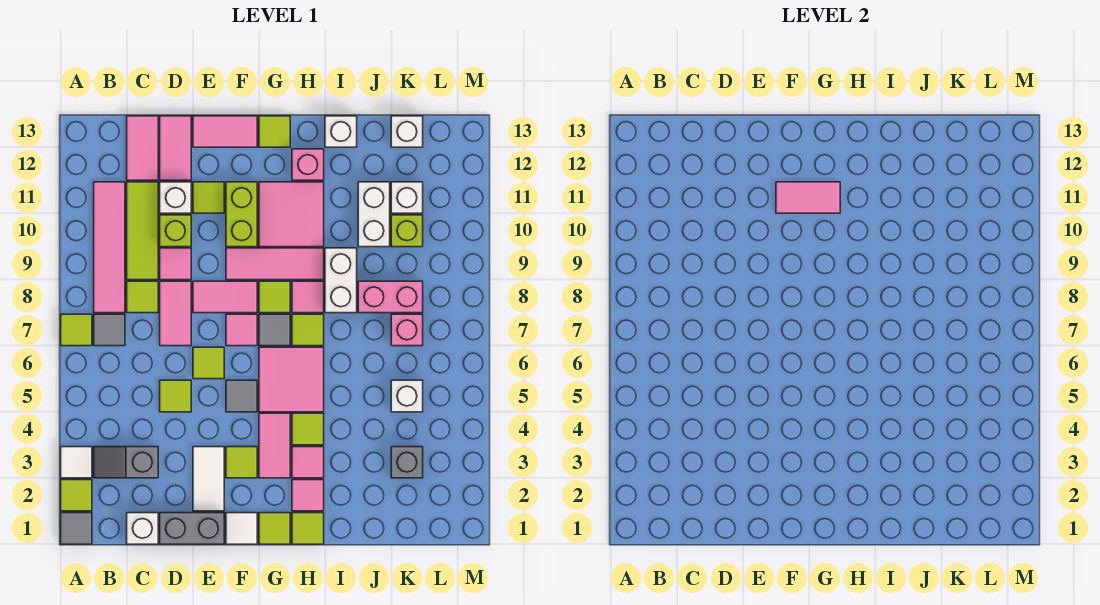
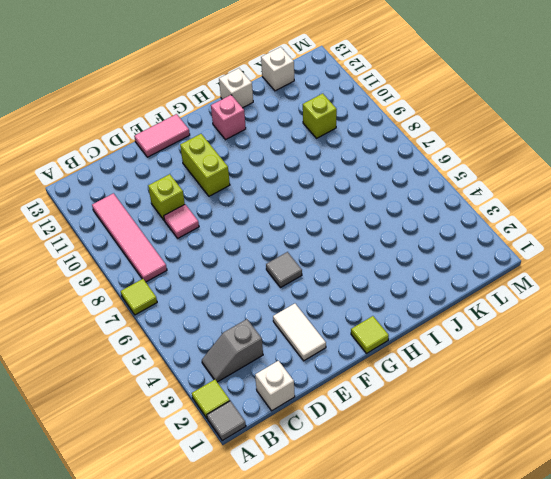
none -> white tile A3 level 1
none -> grey tile B7 level 1
none -> lime tile C8 level 1
none -> lime tile C9:C11 level 1

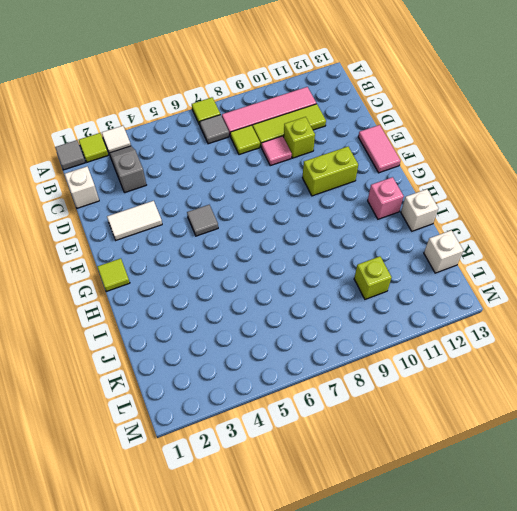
none -> pink tile C12:C13 level 1
none -> grey brick D1:E1 level 1
none -> lime tile D5 level 1
none -> pink tile D7:D8 level 1

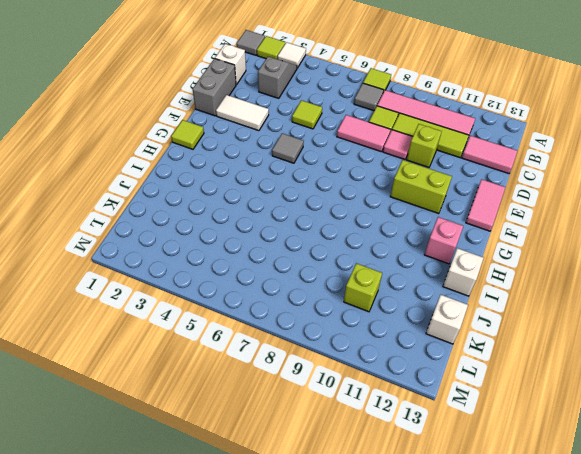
none -> white brick D11 level 1
none -> pink tile D12:D13 level 1
none -> lime tile E6 level 1
none -> pink tile E8:F8 level 1

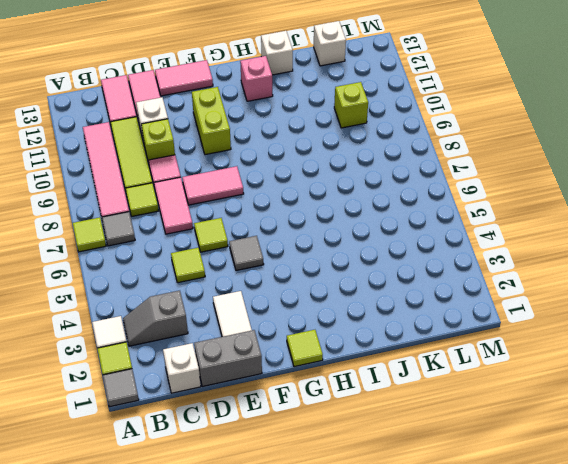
none -> lime tile E11 level 1
none -> white tile F1 level 1
none -> lime tile F3 level 1
none -> pink tile F7 level 1

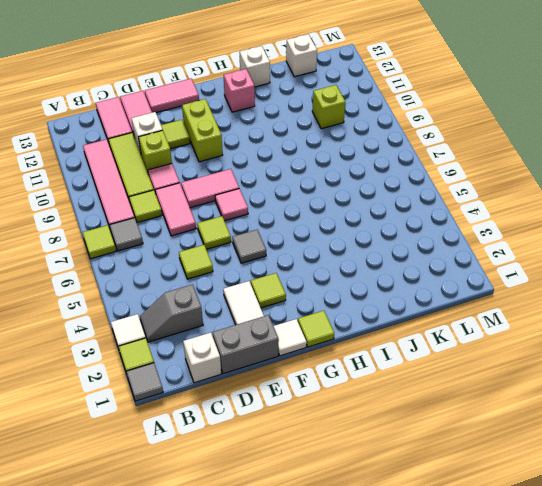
none -> pink tile F9:H9 level 1
none -> pink tile G3:G4 level 1
none -> pink tile G5:H6 level 1
none -> grey tile G7 level 1

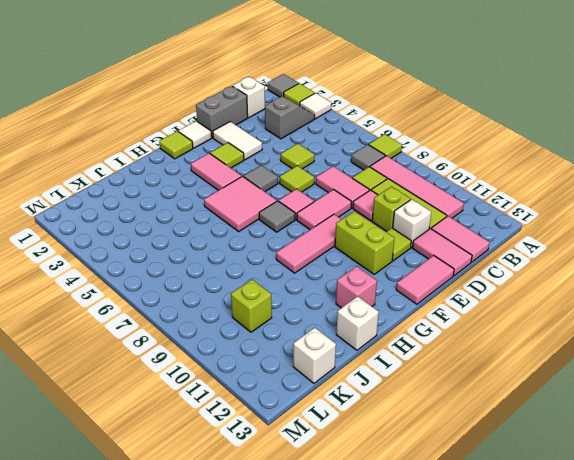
none -> lime tile G8 level 1
none -> pink tile G10:H11 level 1
none -> lime tile G13 level 1
none -> lime tile H1 level 1

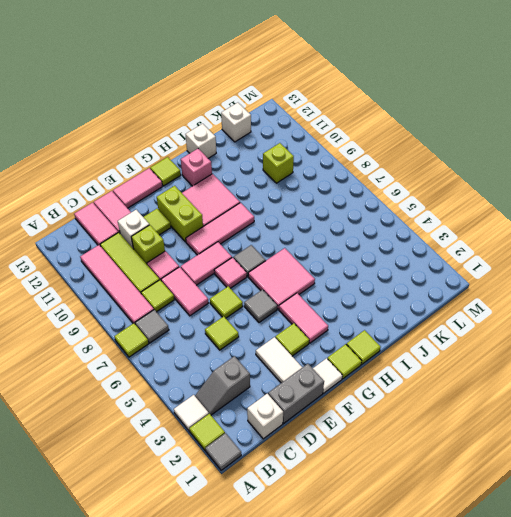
none -> lime tile G8 level 1
none -> pink tile H2 level 1
none -> pink tile H3 level 1
none -> lime tile H4 level 1

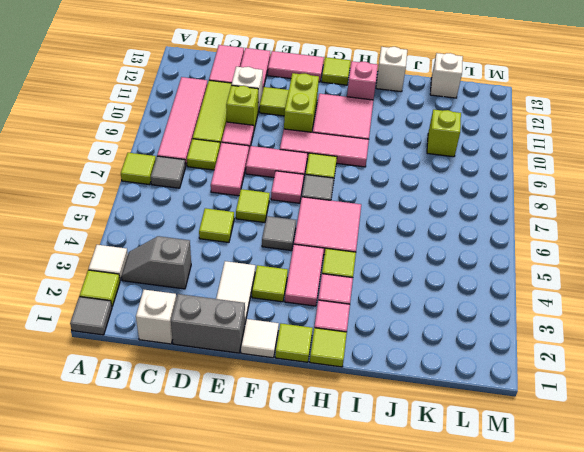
none -> lime tile H7 level 1
none -> pink tile H8 level 1
none -> white brick I8:I9 level 1
none -> pink brick J8:K8 level 1

